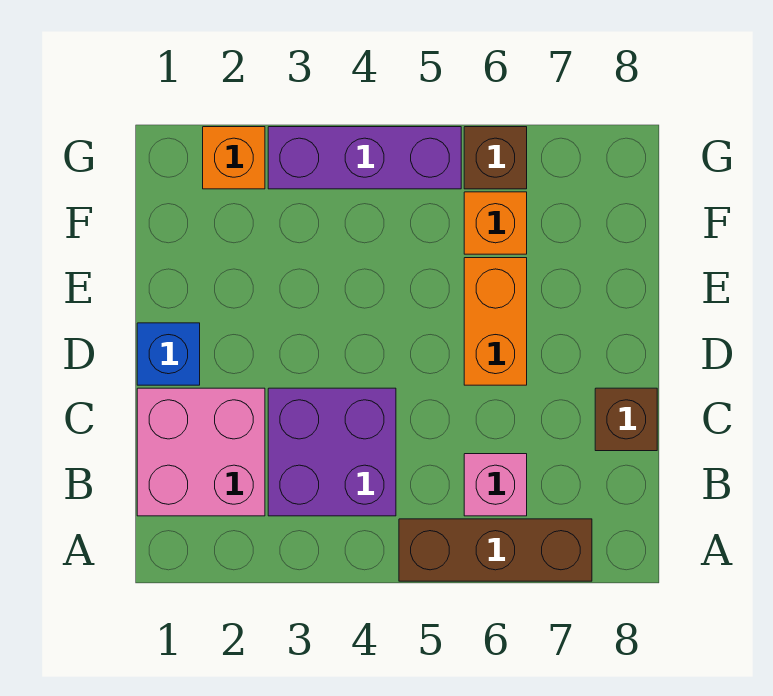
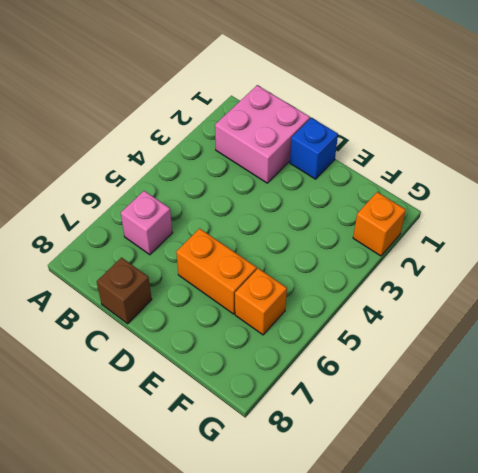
none -> brown brick A5:A7 level 1
none -> purple brick B3:C4 level 1

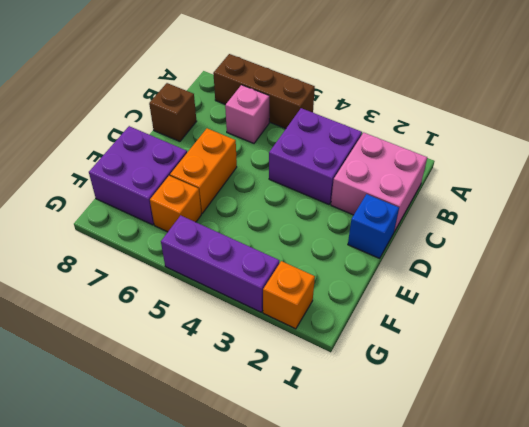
purple brick E7:F8 level 1 -> none
none -> brown brick G6 level 1

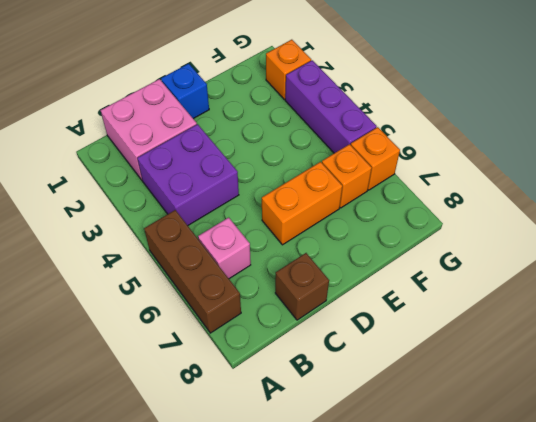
orange brick G6 level 1 -> brown brick G6 level 1

